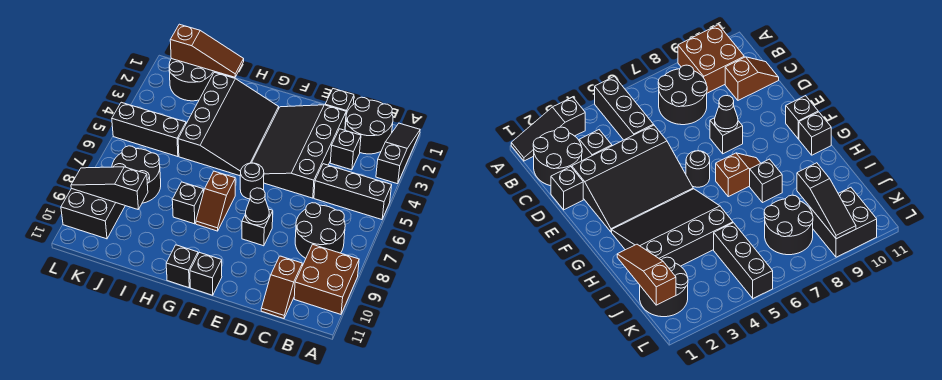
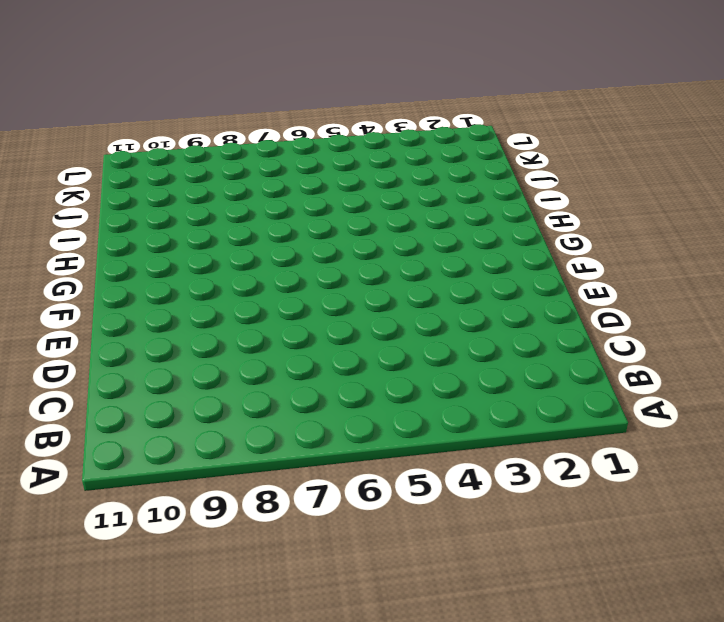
none -> black slope A1:A3 level 1 top 3
none -> black brick A5:C5 level 1
none -> brown brick A9:B10 level 1

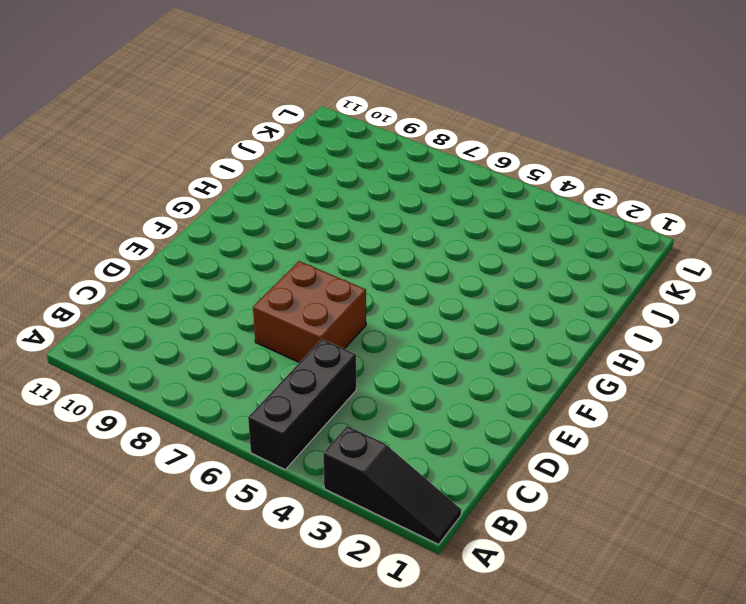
brown brick D6:E7 level 1 -> brown brick A9:B10 level 1
none -> black round brick B1:C2 level 1
none -> black round brick B7:C8 level 1
none -> black brick C3 level 1

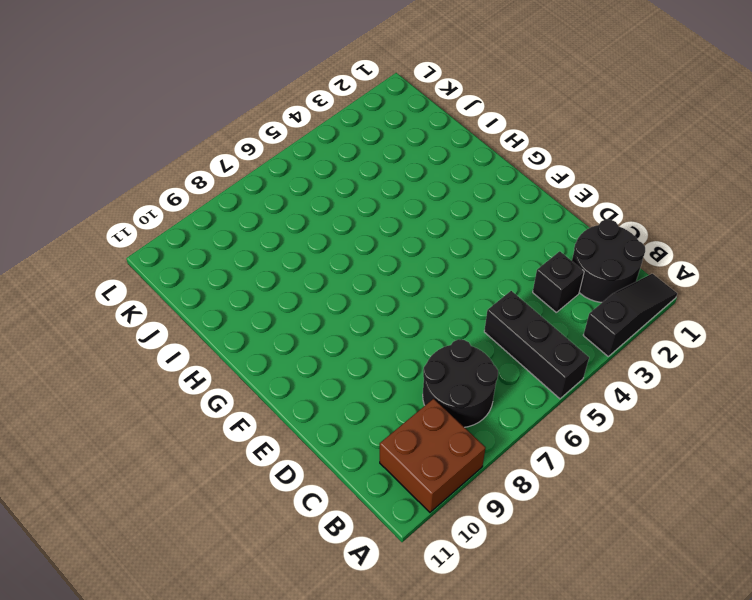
none -> brown slope C10:C11 level 1 top 10
none -> black brick D1 level 1
none -> black slope D2:F5 level 1 top D

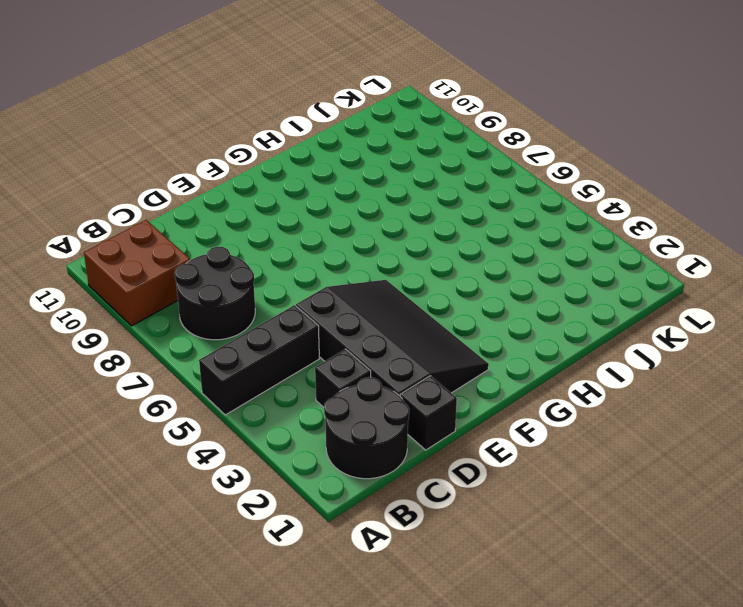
none -> black slope A1:A3 level 1 top 3
none -> brown slope C10:C11 level 1 top 10
none -> black brick E8 level 1

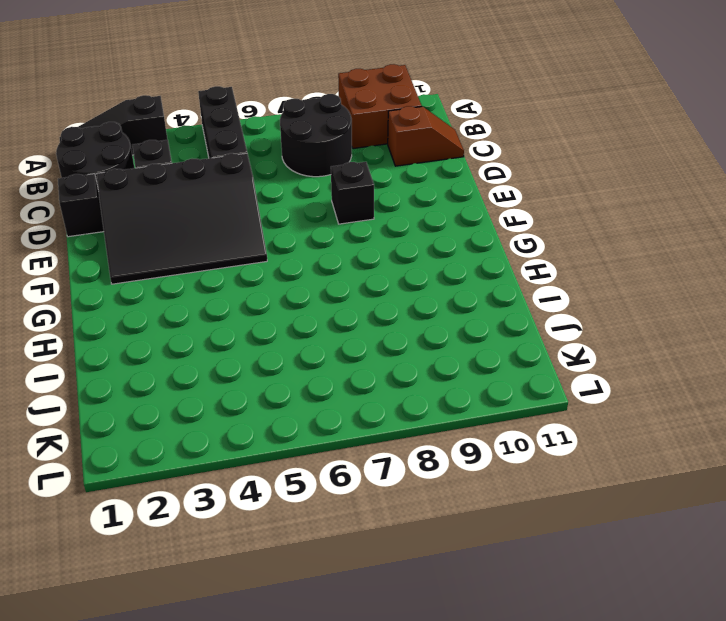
none -> black round brick F6 level 1
none -> black brick F11 level 1
none -> black slope G2:I5 level 1 top I

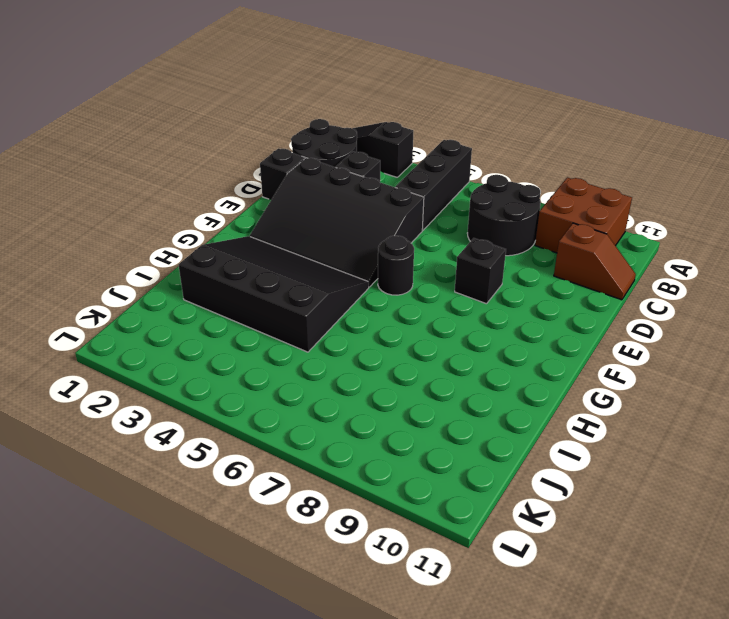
none -> black brick F11 level 1
none -> brown slope G7:G8 level 1 top 7
none -> black brick G11 level 1

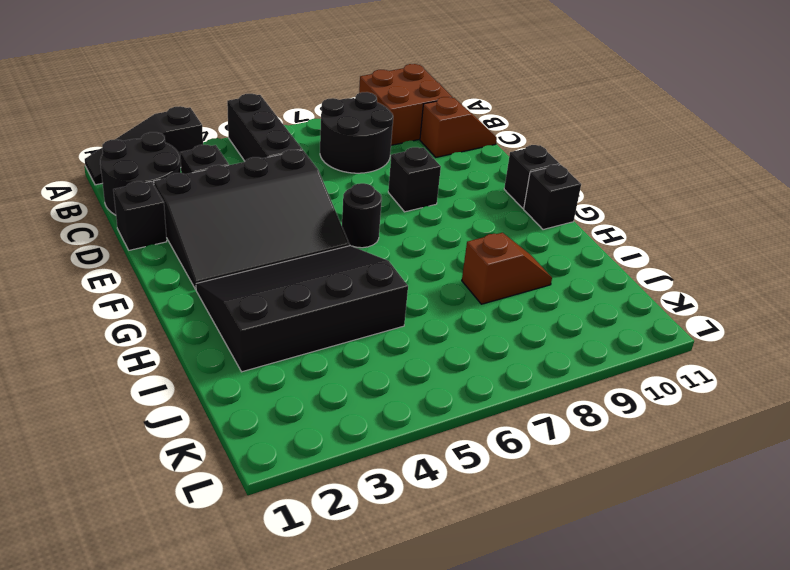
brown slope I8:I9 level 1 top 8 -> brown slope G7:G8 level 1 top 7
none -> black brick H8 level 1
none -> black round brick J1:K2 level 1
none -> black brick J5:L5 level 1

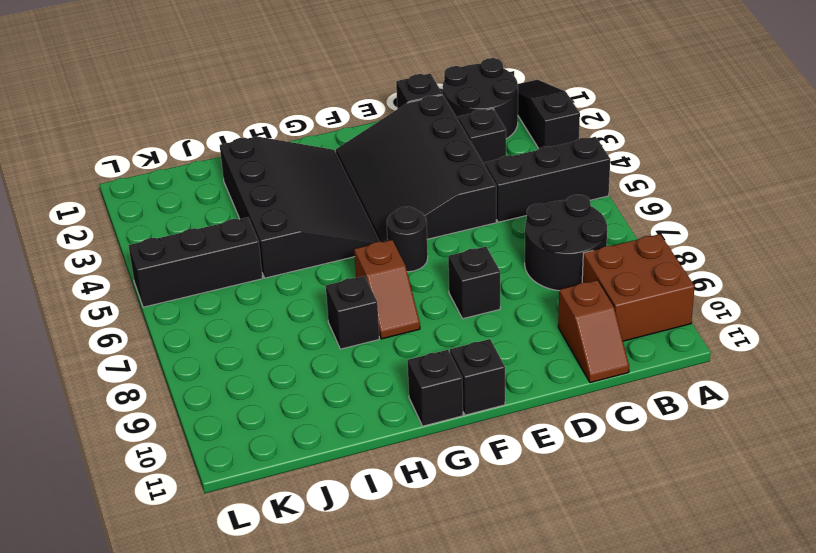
none -> black round brick J1:K2 level 1
none -> black round brick J7:K8 level 1
none -> black brick K9:L10 level 1

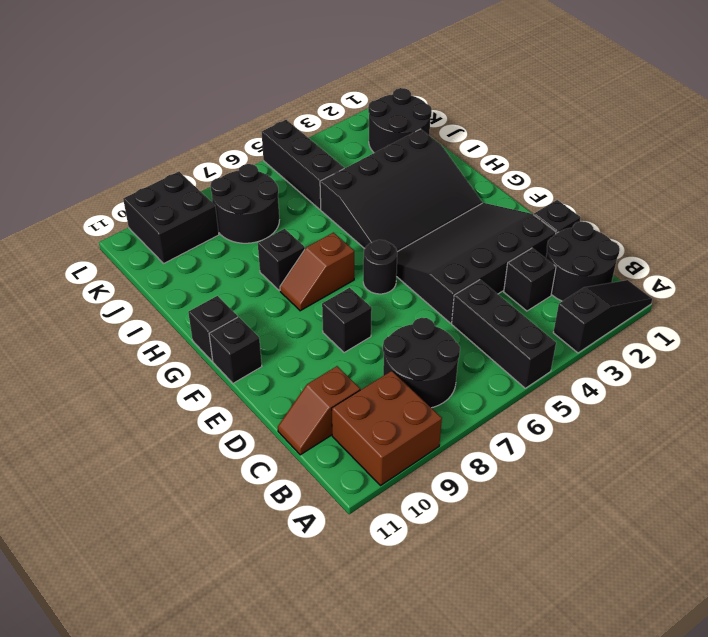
none -> black cone E8 level 2
none -> brown slope I1:K1 level 2 top K
none -> black slope J9:L9 level 2 top J

